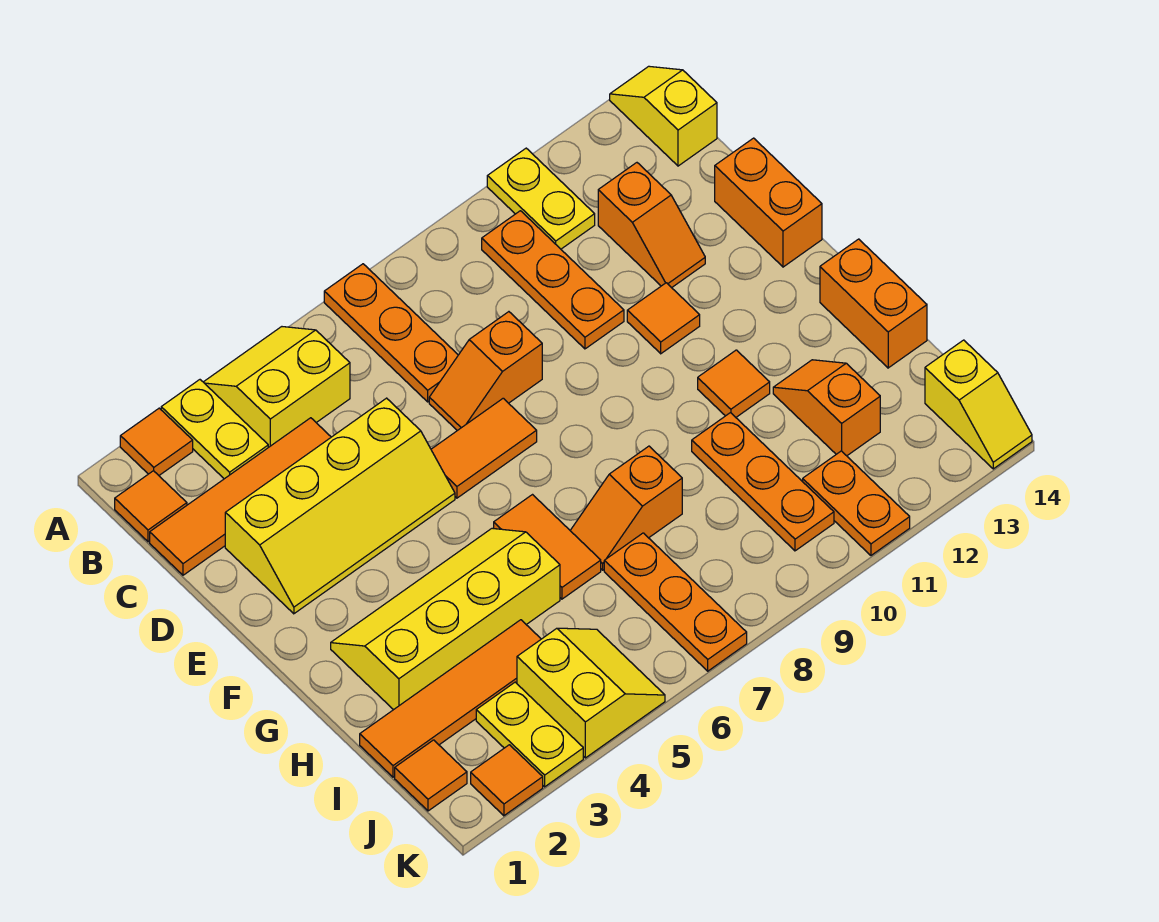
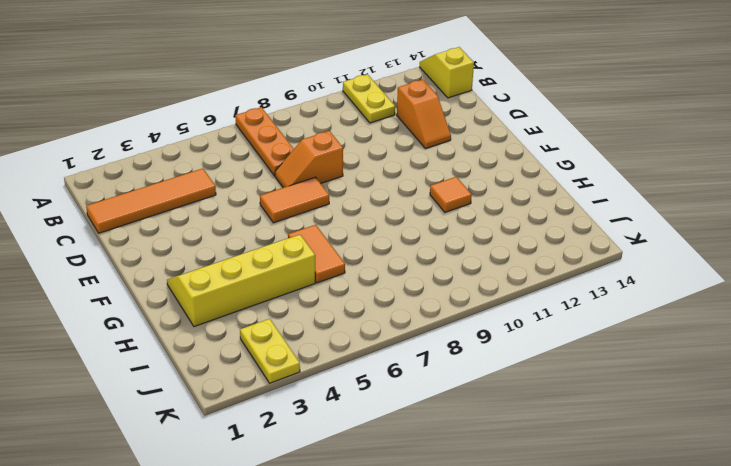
none -> orange tile A2 level 1
none -> yellow plate A3:B3 level 1
none -> yellow slope A4:B5 level 1 top B
none -> orange tile B1 level 1

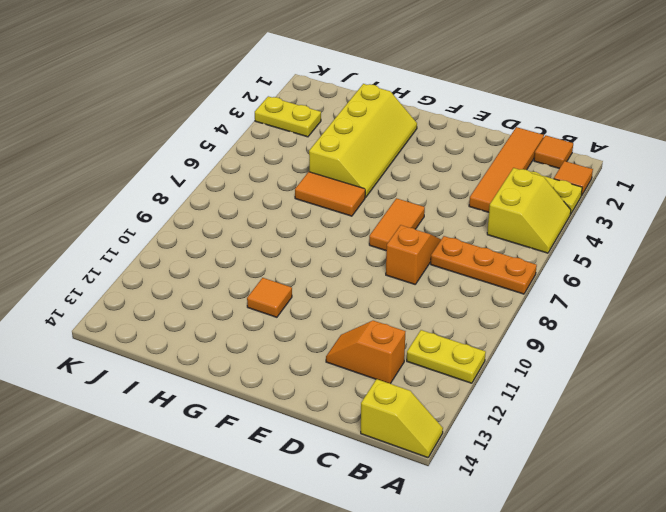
none -> orange plate B10:D10 level 1
none -> yellow slope D2:E5 level 1 top D
none -> orange brick D14:E14 level 1
none -> orange tile E11 level 1

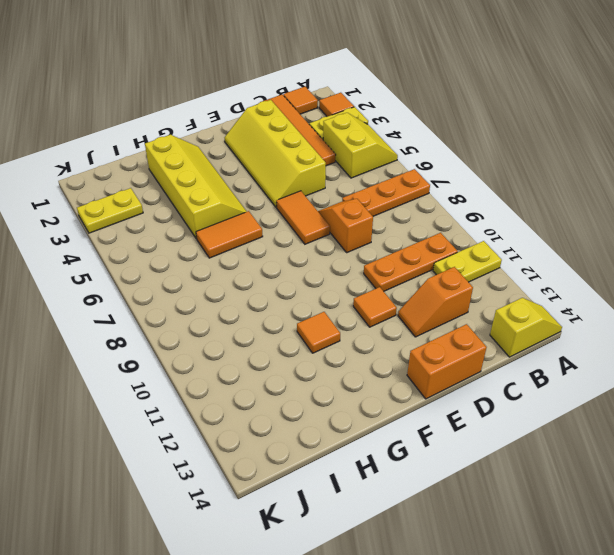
none -> orange brick G14:H14 level 1
none -> orange slope H7:H8 level 1 top 8
none -> orange plate H10:J10 level 1
none -> orange slope H12:I12 level 1 top I

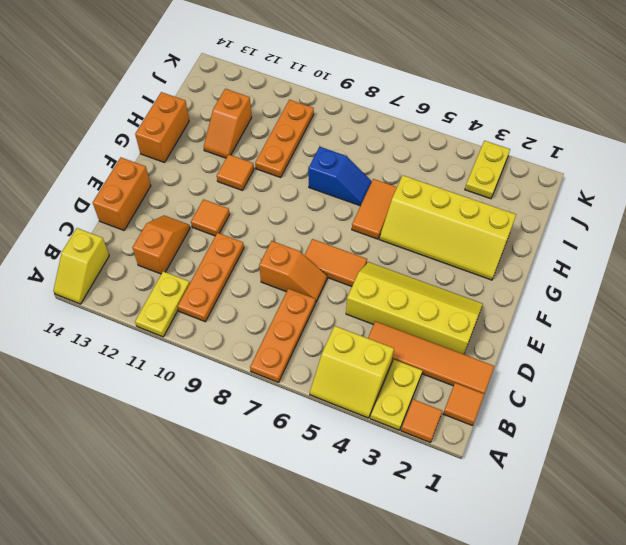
blue slope H7:H8 level 1 top 8 -> orange slope H7:H8 level 1 top 8
none -> orange tile I1:I4 level 1
none -> orange plate I7:K7 level 1
none -> orange tile J1 level 1
none -> yellow slope J4:K5 level 1 top 4

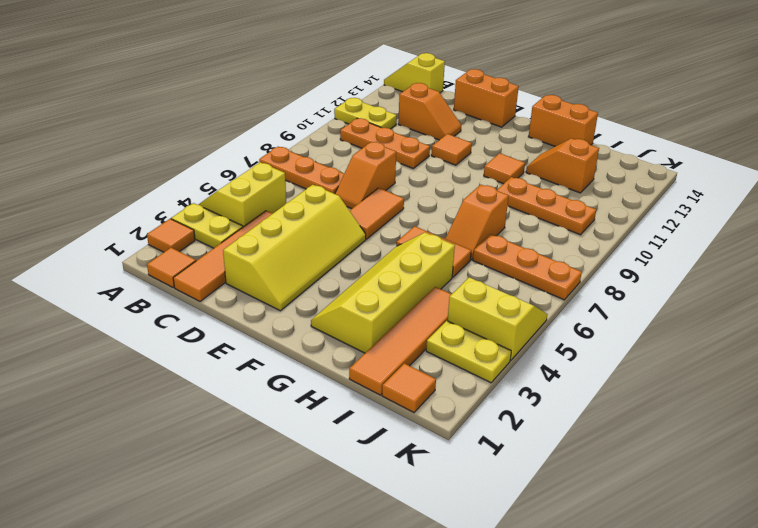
none -> orange plate J11:K11 level 1
none -> yellow slope J14:K14 level 1 top J
none -> orange tile K2 level 1

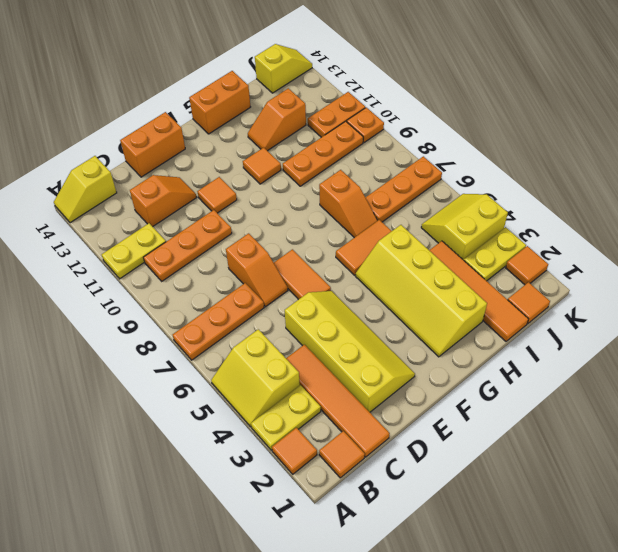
orange plate K10 level 1 -> none

